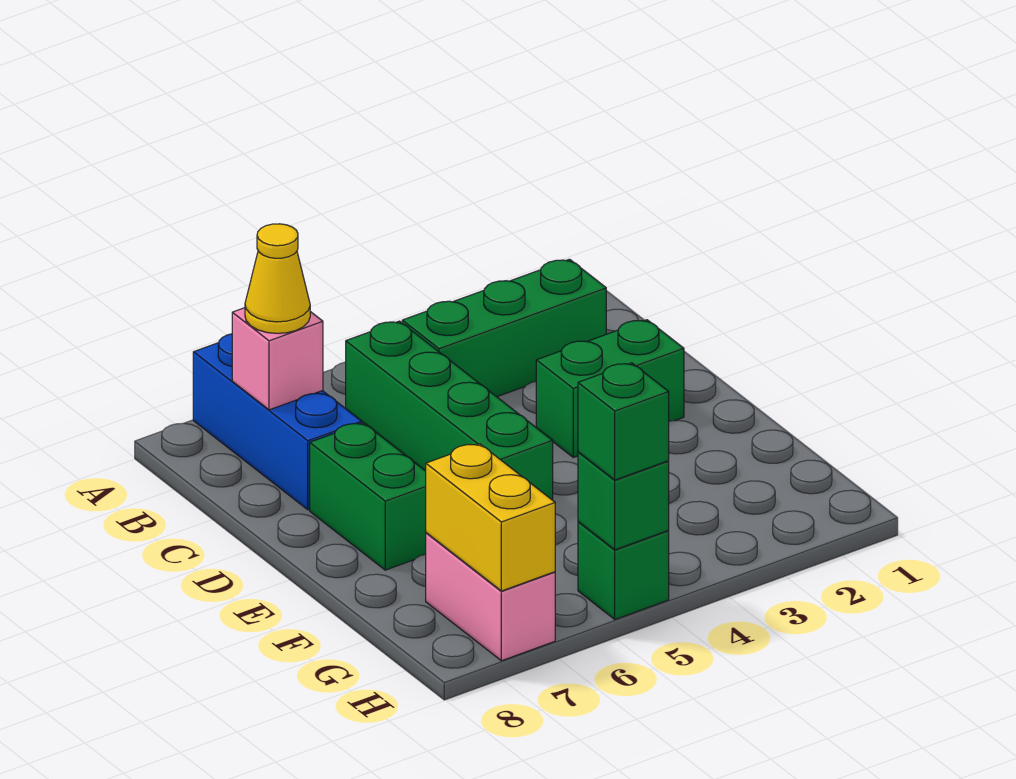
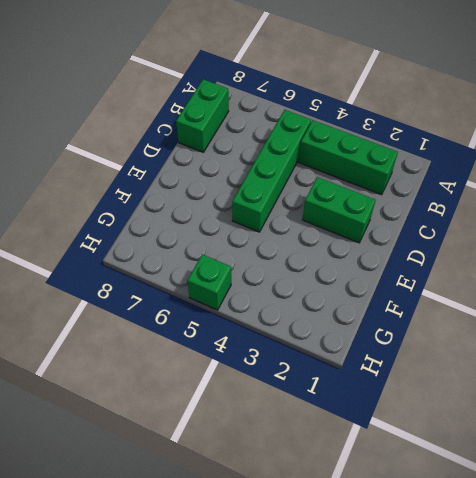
green brick B8:C8 level 1 -> green brick D7:E7 level 1
none -> blue brick A7:C7 level 1
none -> pink brick G7:H7 level 1
none -> pink brick B7 level 2

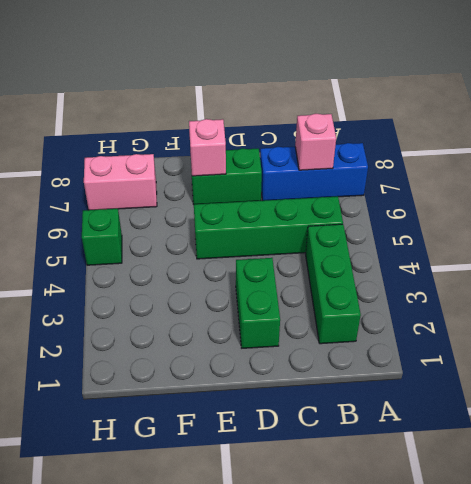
pink brick E7 level 2 -> none
none -> yellow brick G7:H7 level 2
none -> green brick H5 level 2
none -> yellow cone B7 level 3

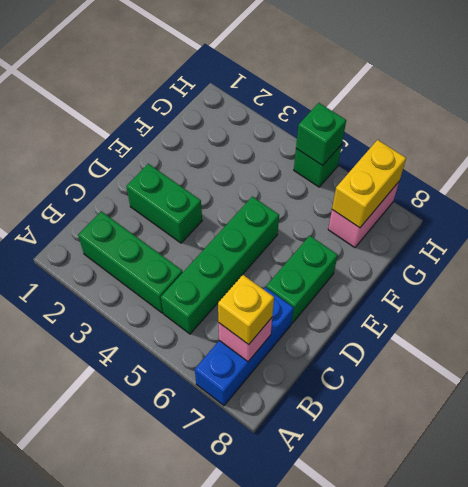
yellow brick B7 level 3 -> yellow cone B7 level 3
none -> green brick H5 level 3

